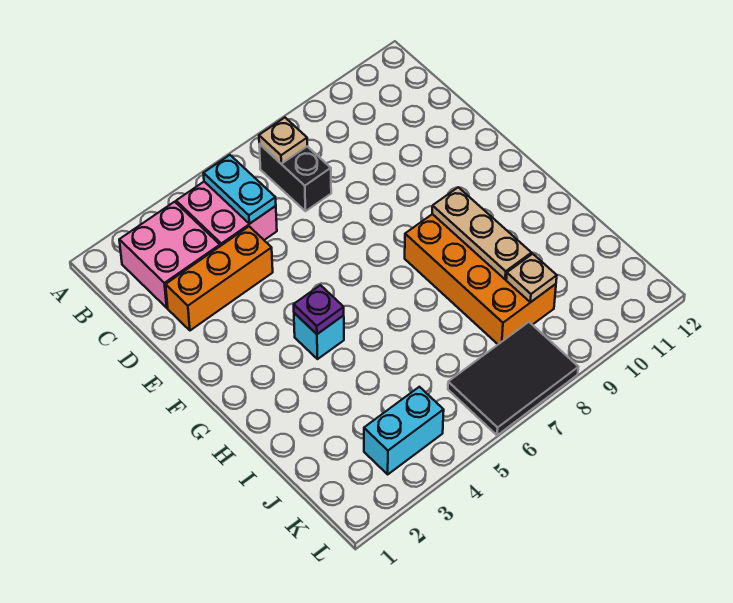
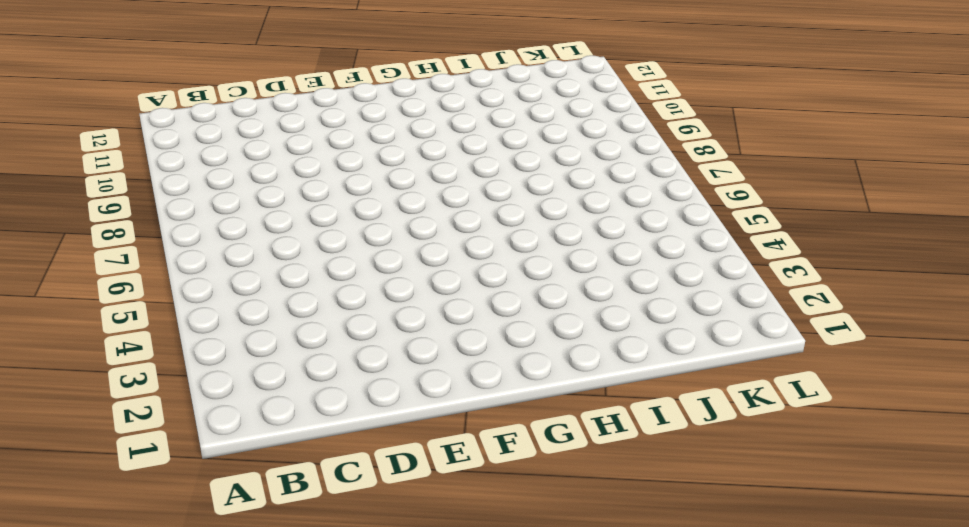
none -> pink brick B2:C3 level 1
none -> pink brick B4:C5 level 1
none -> black brick B7:C7 level 1

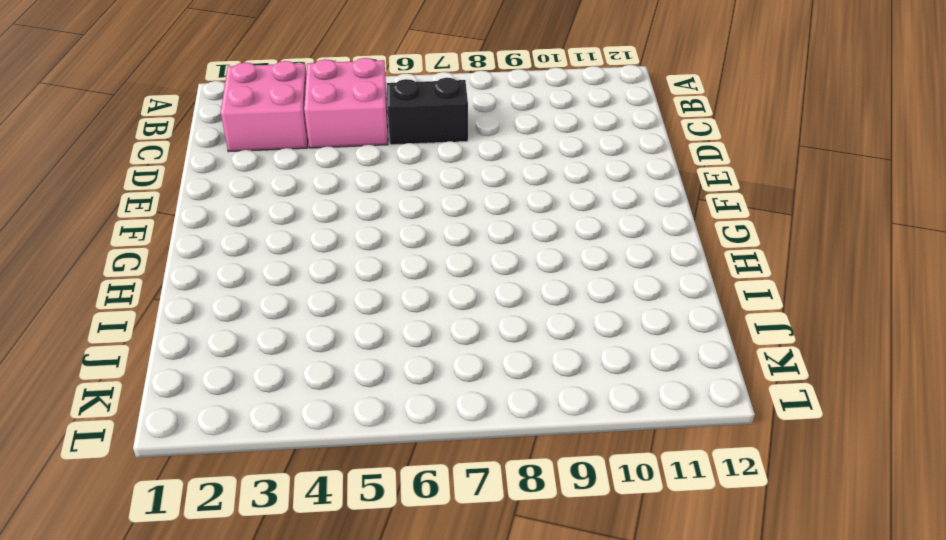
black brick C6:C7 level 1 -> black brick B7:C7 level 1
none -> orange brick D2:D4 level 1
none -> cyan brick G4 level 1
none -> orange brick G8:J9 level 1

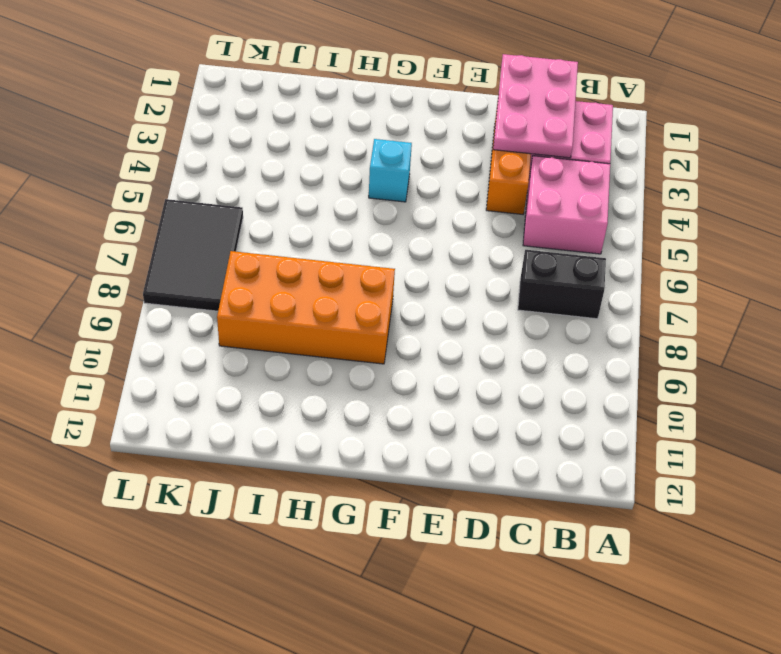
pink plate C1:D3 level 2 -> none
none -> cyan brick K3:K4 level 1
none -> cyan plate B5:C5 level 2
none -> tan plate B7 level 2

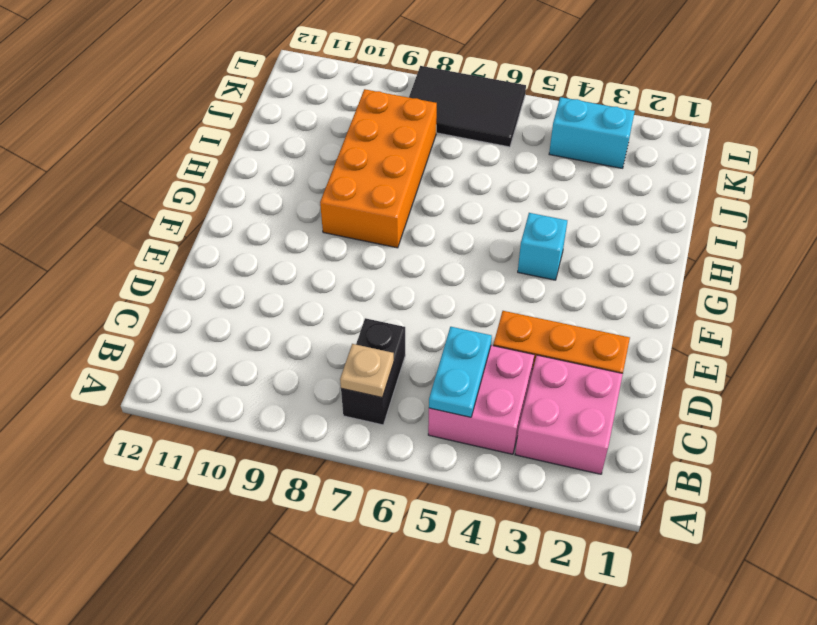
none -> purple plate G4 level 2
none -> tan plate G9:I9 level 2
none -> tan plate J9 level 2

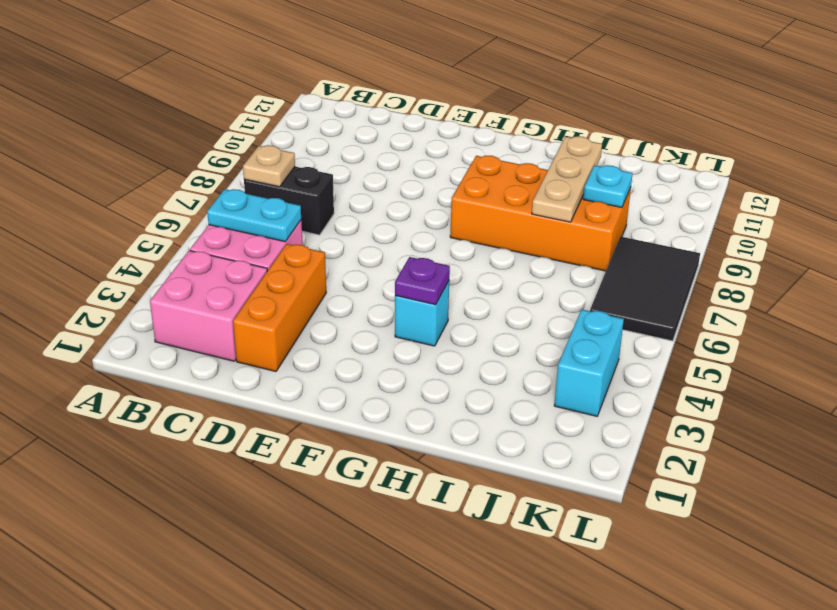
tan plate I8:I10 level 2 -> tan plate G9:I9 level 2
cyan plate J9 level 2 -> tan plate J9 level 2

